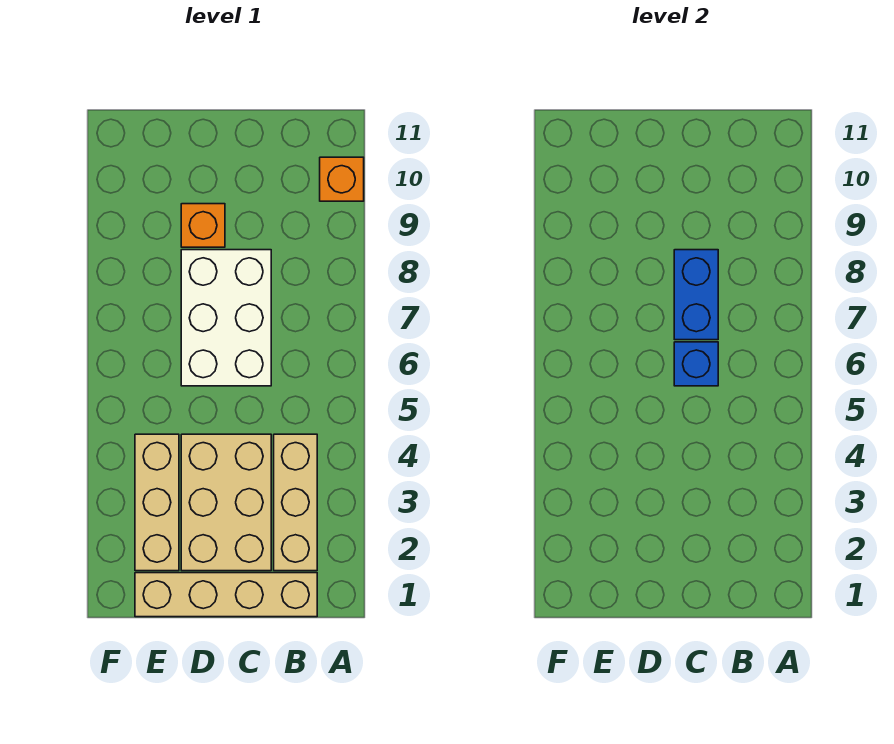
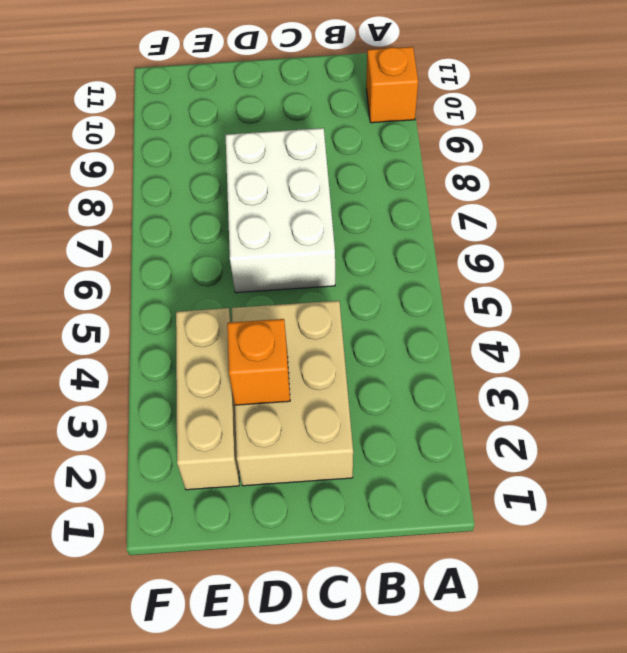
orange brick D3 level 2 -> orange brick D9 level 1
none -> tan brick B1:E1 level 1
none -> tan brick B2:B4 level 1

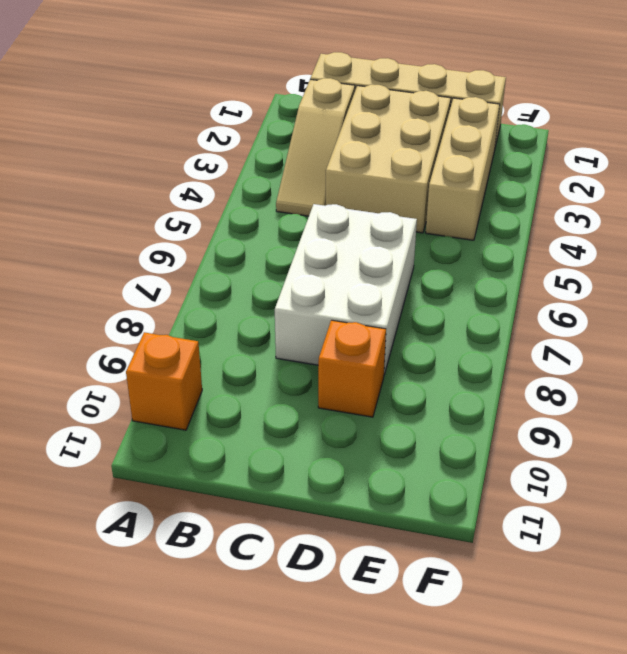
tan slope B2:B4 level 1 top 2 -> tan brick B2:B4 level 1
none -> blue brick C6 level 2
none -> blue brick C7:C8 level 2

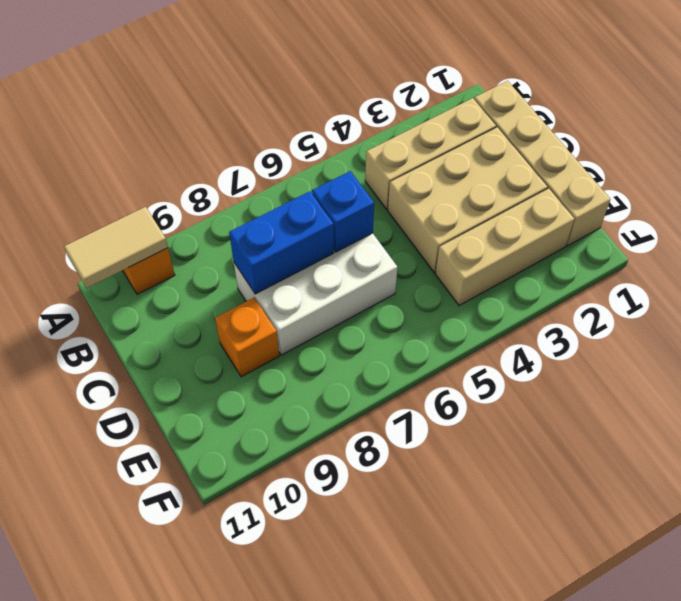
tan tile A10:A11 level 2 -> none

